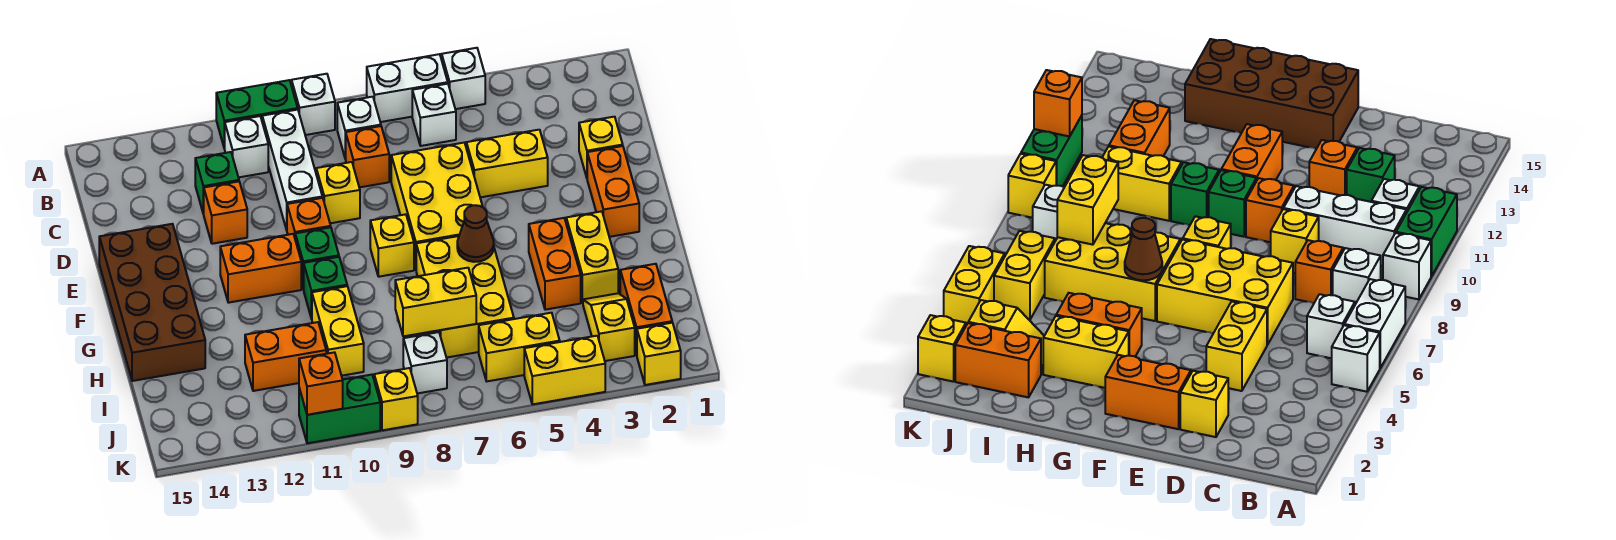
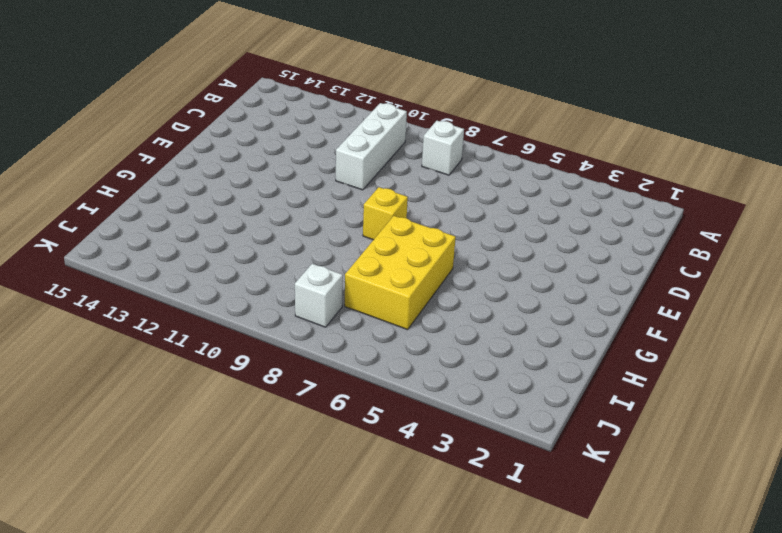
none -> white brick A5 level 1
none -> white brick A6:A7 level 1
none -> white brick A9 level 1
none -> green brick A10:A11 level 1

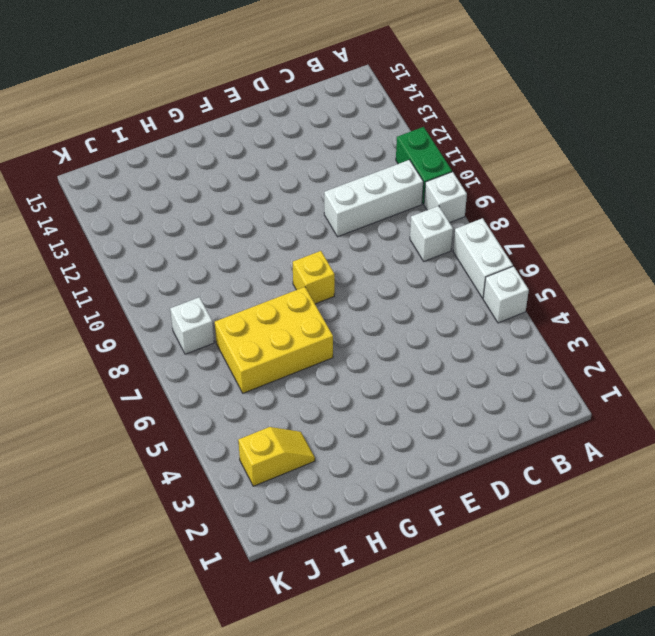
none -> white brick B6 level 1
none -> white brick B11 level 1
none -> orange brick C8 level 1
none -> green brick C12 level 1

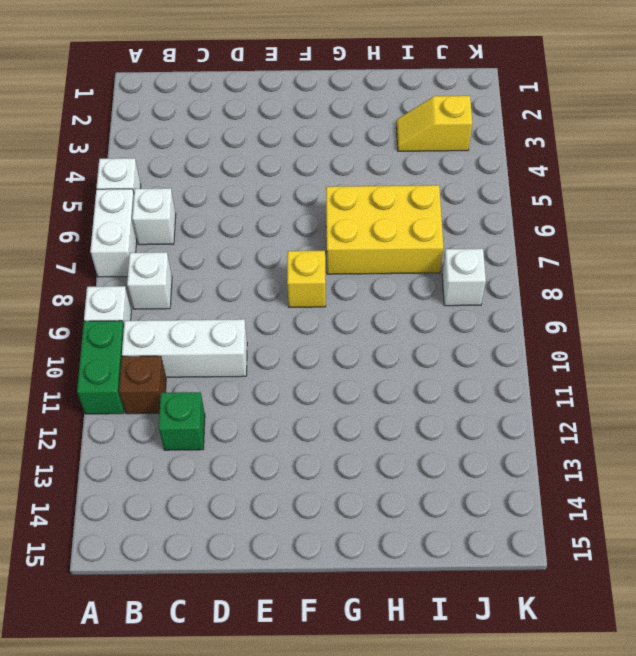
brown brick B11 level 1 -> white brick B11 level 1
none -> orange brick C8 level 1
none -> yellow brick D2 level 1
none -> yellow brick D4:D5 level 1
none -> yellow brick D6:F7 level 1

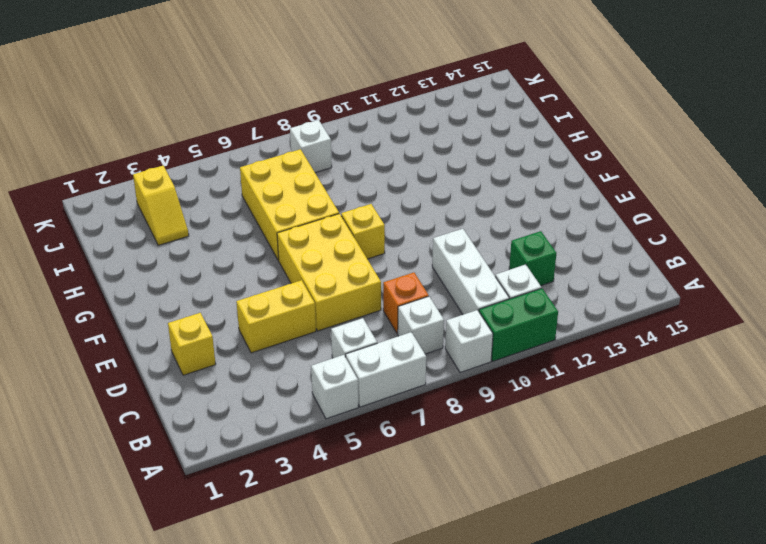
none -> yellow brick D9 level 1
none -> orange brick D12 level 1
none -> orange brick E2:F2 level 1
none -> orange brick E10 level 1

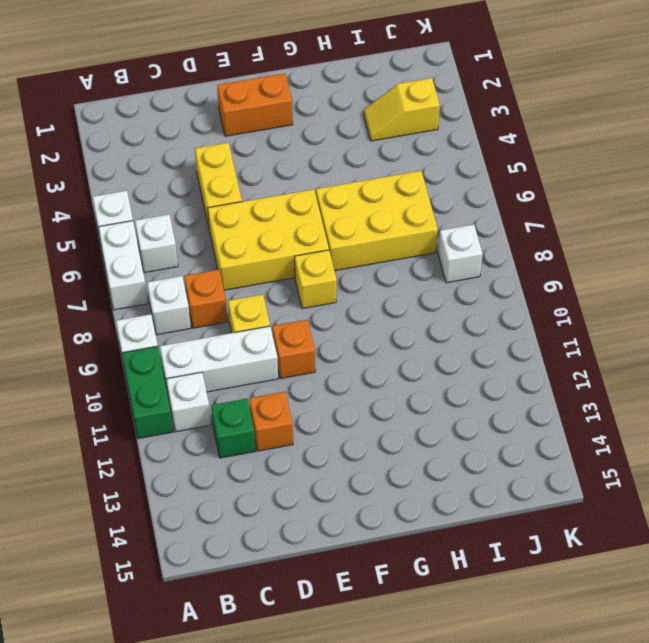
none -> yellow brick D2 level 1
none -> brown brick E14:H15 level 1
none -> green brick F10 level 1
none -> orange brick F11:F12 level 1

